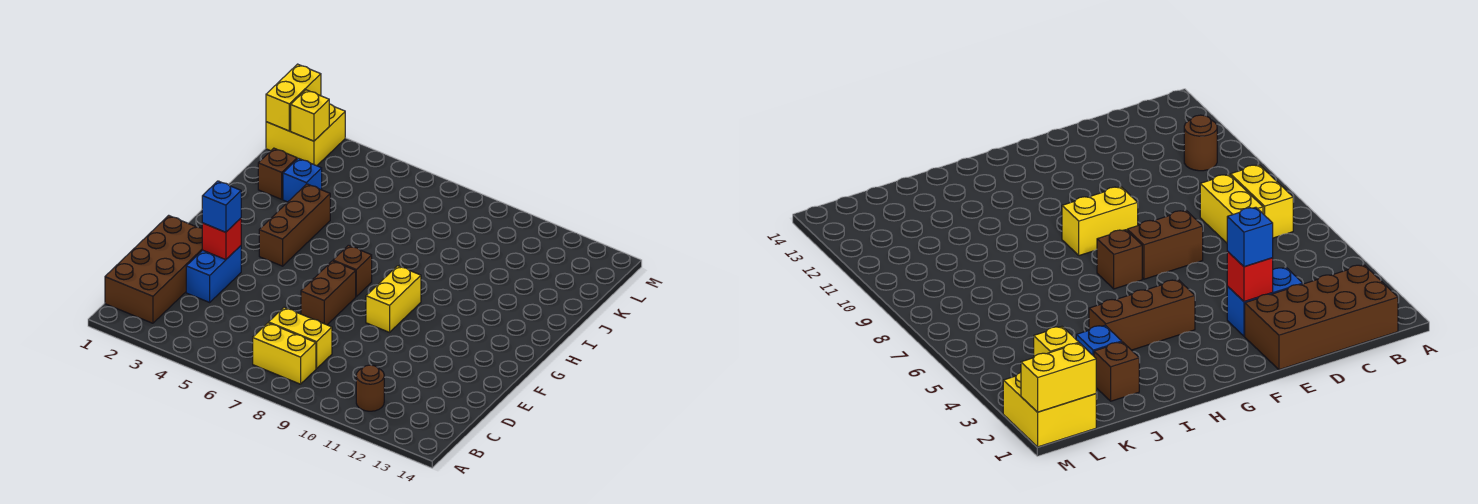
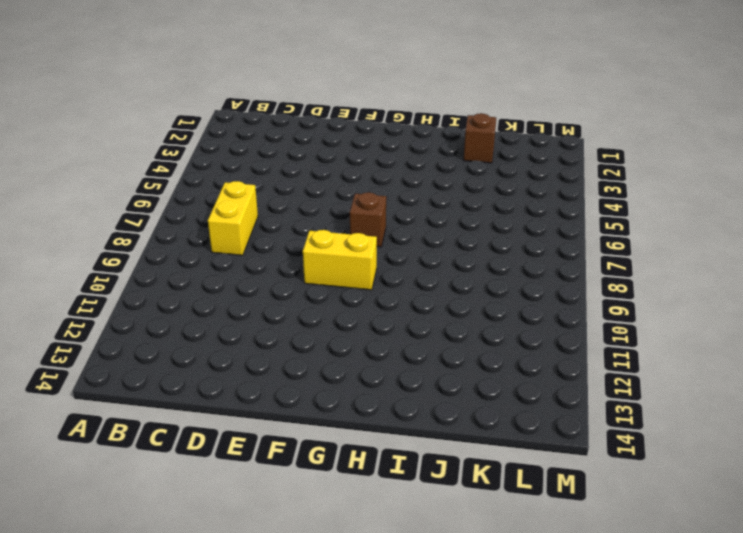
none -> brown brick B1:E2 level 1
none -> yellow brick B7:B8 level 1
none -> brown round brick B11 level 1

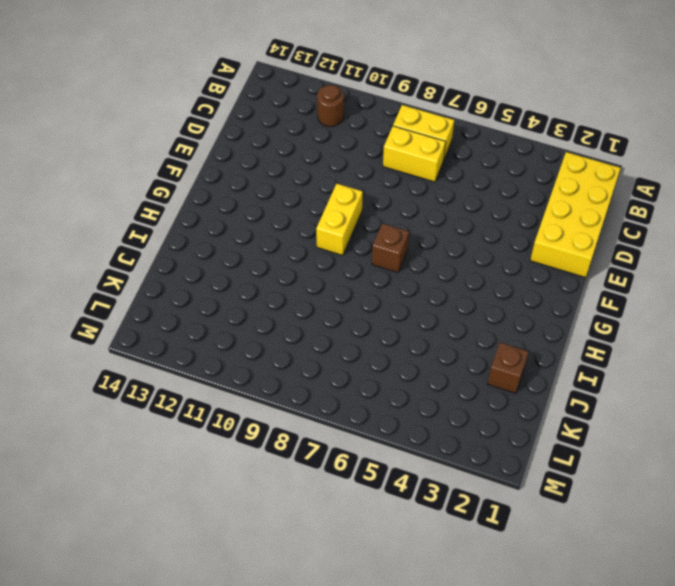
yellow brick B1:E2 level 1 -> brown brick B1:E2 level 1
none -> blue brick D3:E3 level 1
none -> brown brick E7:F7 level 1
none -> brown brick G4:I4 level 1

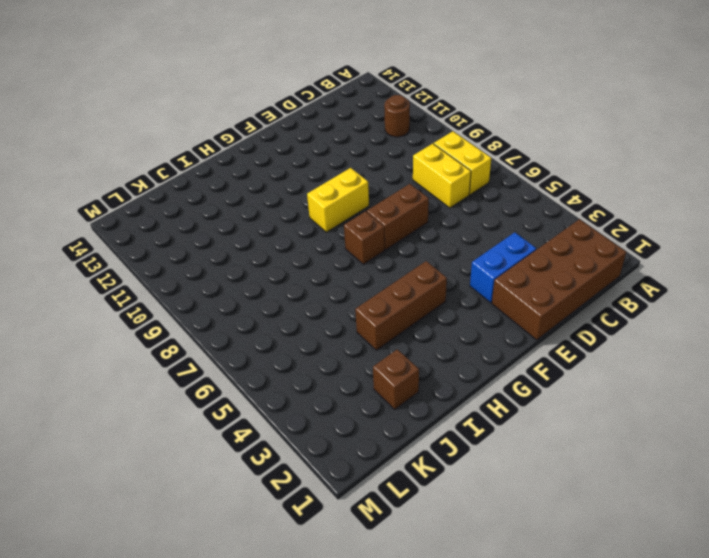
none -> blue brick J3 level 1
none -> yellow brick L1:M2 level 1
none -> red brick E3 level 2

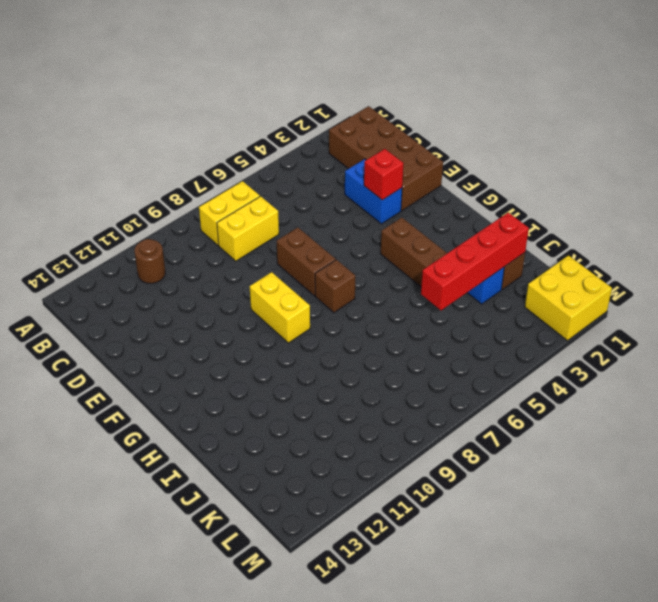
red brick J2:J5 level 2 -> none
none -> yellow brick L1:M1 level 2
none -> yellow brick L2 level 2
none -> blue brick E3 level 3

